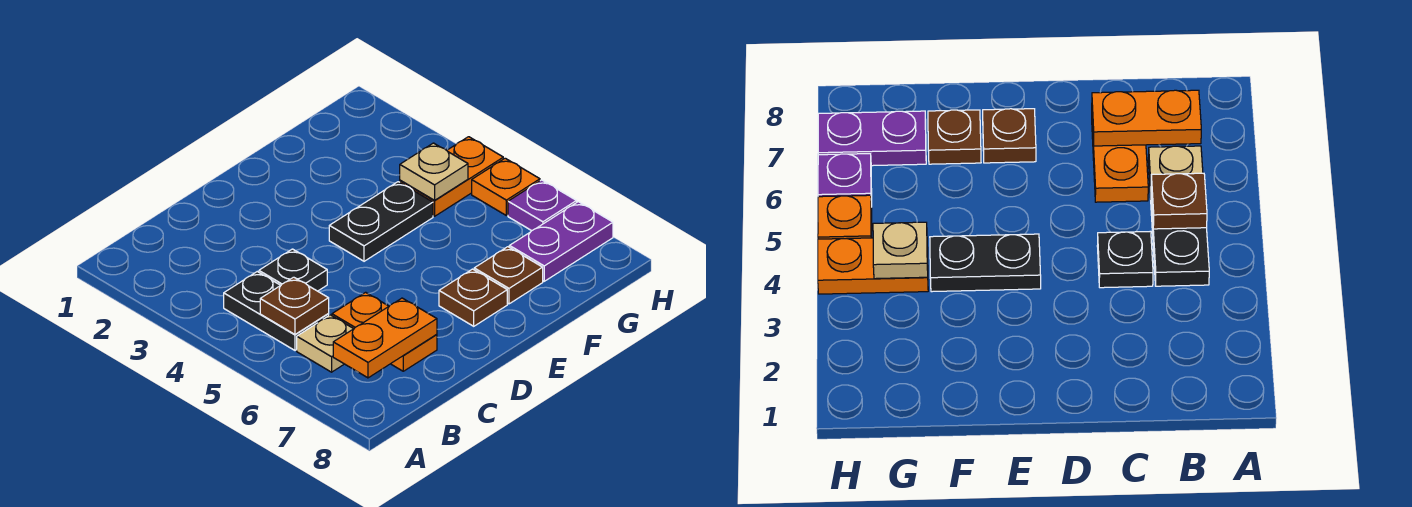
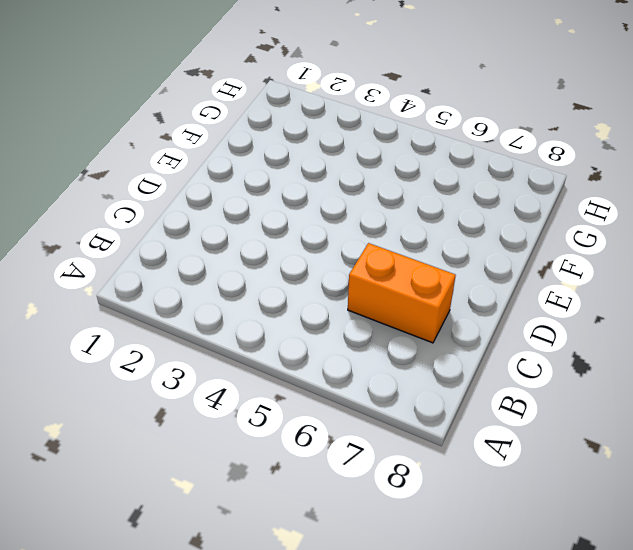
orange brick C6:C7 level 1 -> orange plate C6:C7 level 1
none -> black plate B4:B5 level 1
none -> tan plate B6 level 1
none -> black plate C4 level 1

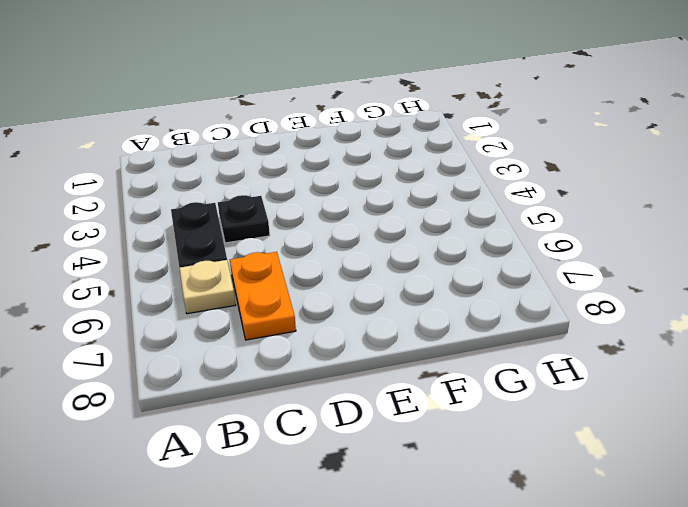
none -> black plate E4:F4 level 1
none -> brown plate E7 level 1
none -> brown plate F7 level 1

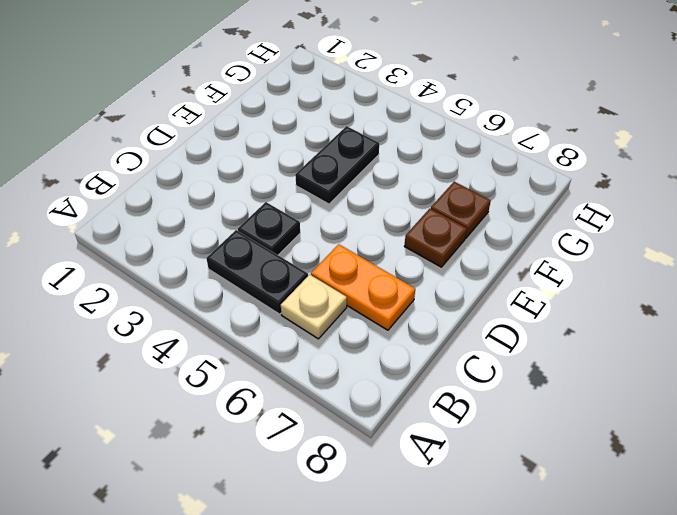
none -> orange plate G4:H4 level 1
none -> purple plate G7:H7 level 1
none -> orange plate H5 level 1

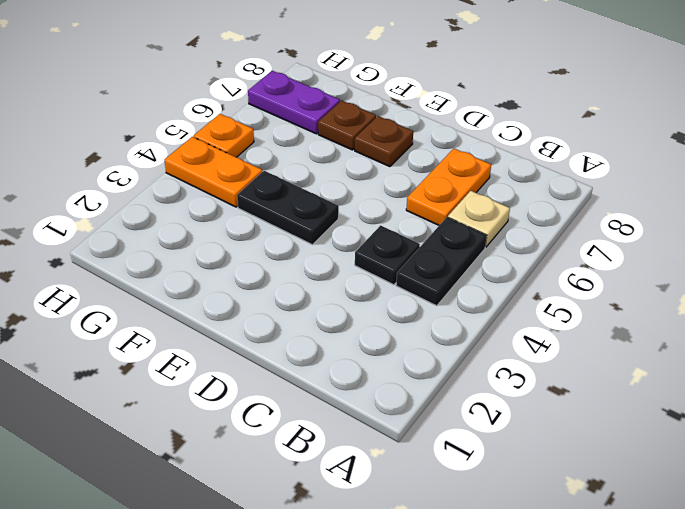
none -> purple plate H6 level 1
none -> brown plate B5 level 2
none -> orange plate B7:C7 level 2

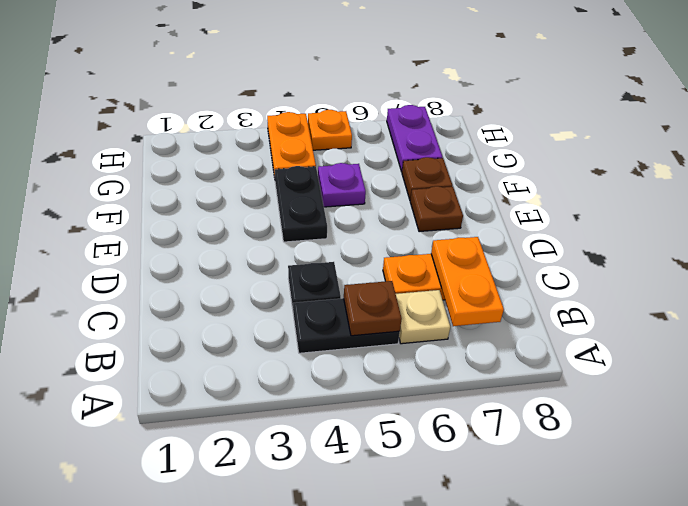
purple plate F5 level 1 -> purple plate H6 level 1
none -> tan plate G4 level 2

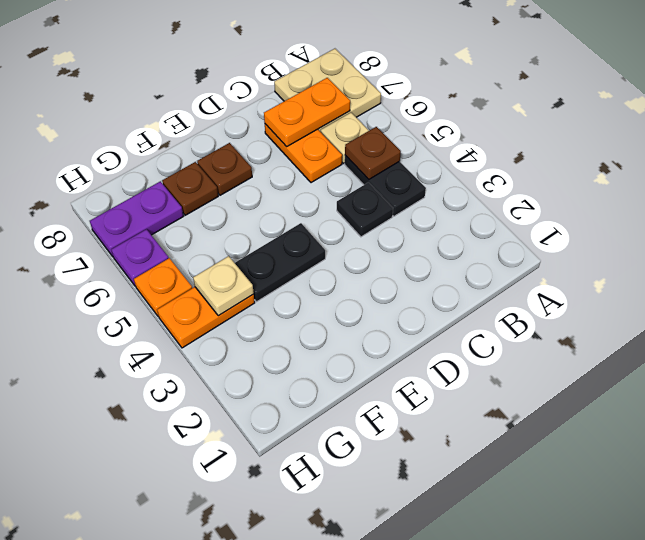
tan plate A7:B8 level 1 -> none

